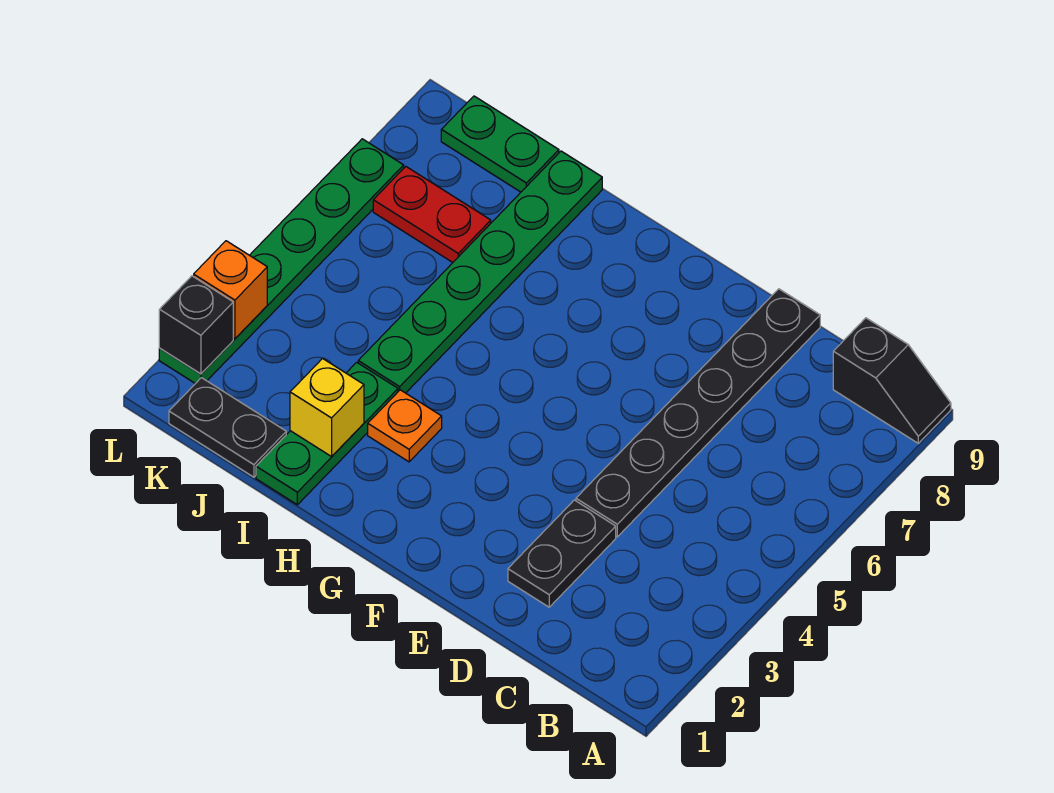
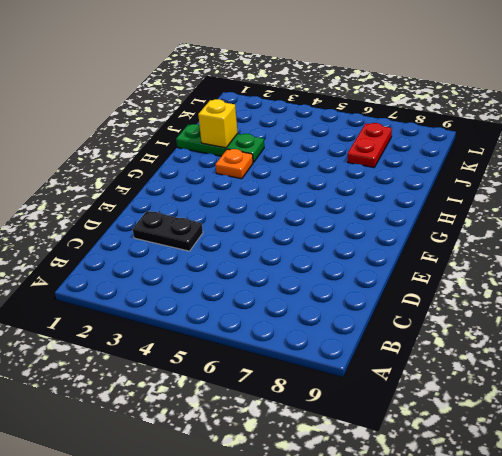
none -> black slope A9:B9 level 1 top B
none -> black plate D4:D9 level 1
none -> green plate I4:I9 level 1

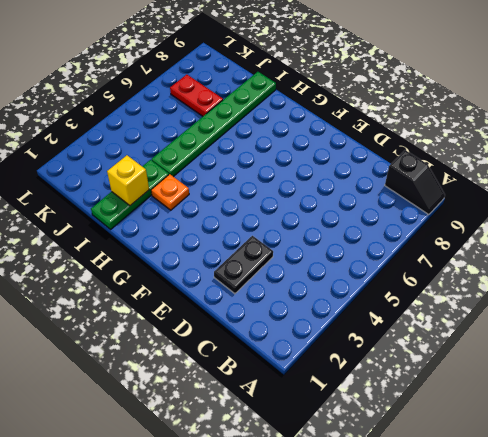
none -> black plate D4:D9 level 1
none -> black plate J1:K1 level 1
none -> green plate J9:K9 level 1

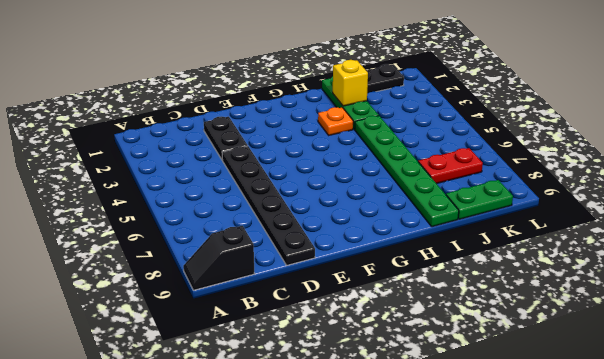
none -> green plate L2:L7 level 1
none -> black brick L2 level 2
none -> orange brick L3 level 2

